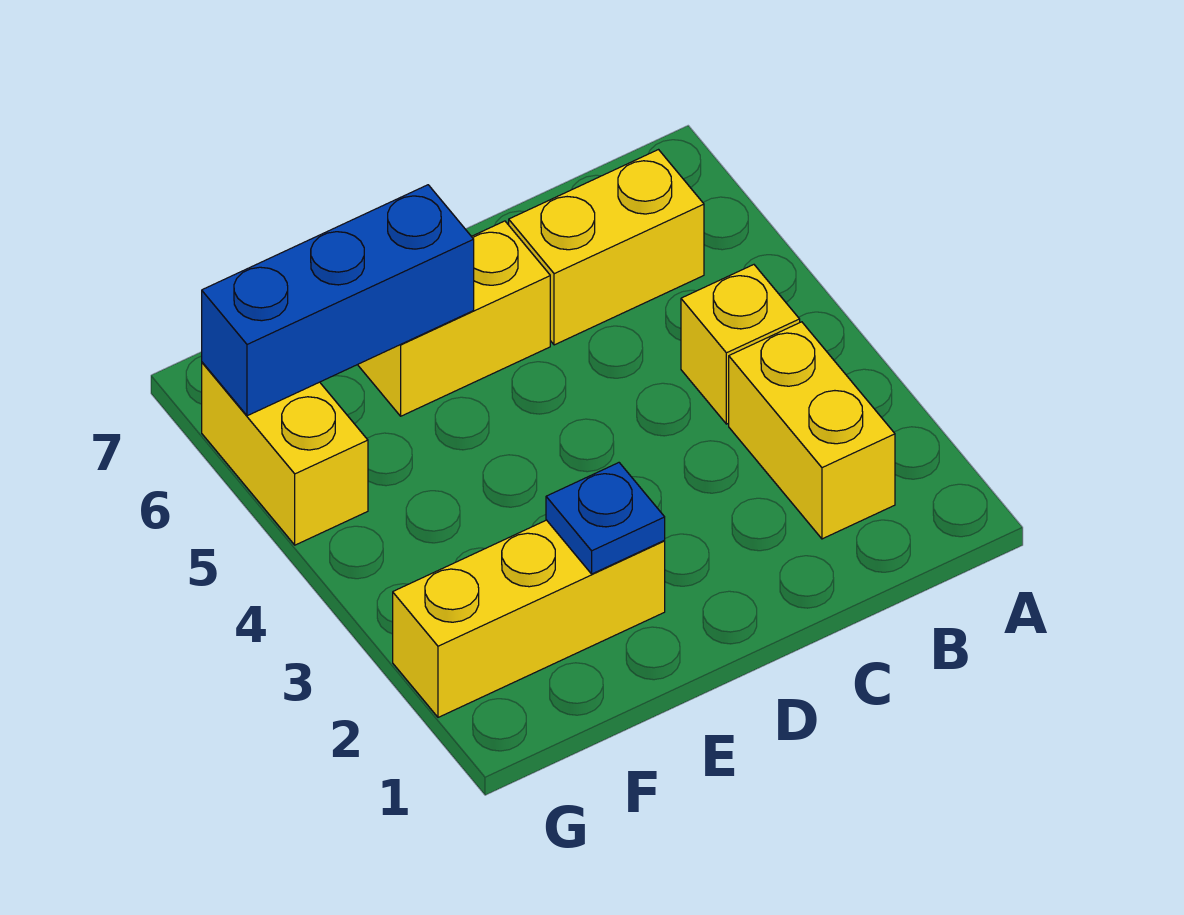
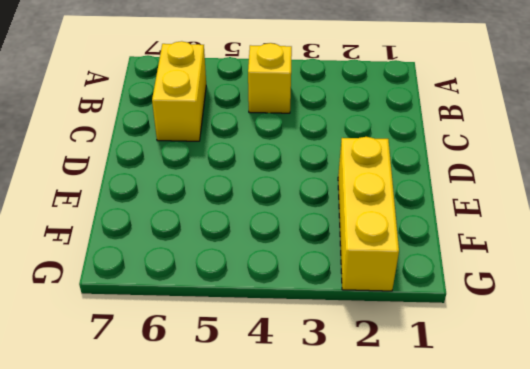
none -> yellow brick B2:B3 level 1
none -> yellow brick D6:E6 level 1

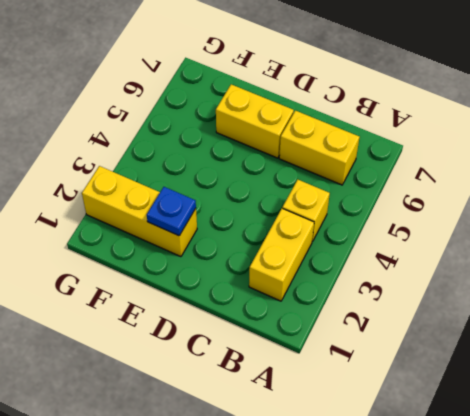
none -> yellow brick G5:G6 level 1
none -> blue brick E6:G6 level 2

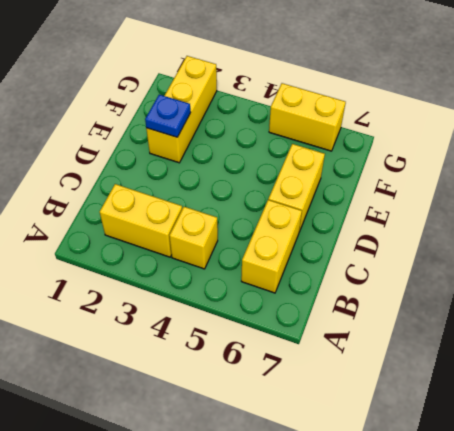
none -> blue brick E6:G6 level 2

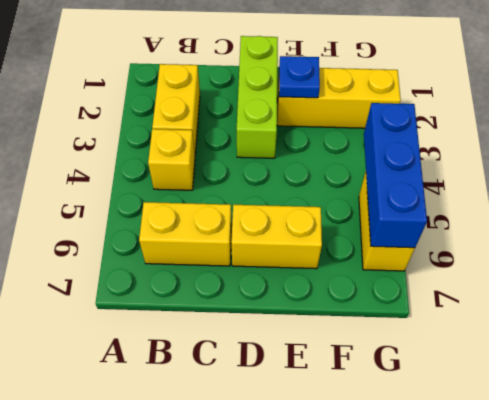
lime brick D1:D3 level 1 -> none
blue brick G4:G6 level 2 -> blue brick E6:G6 level 2

